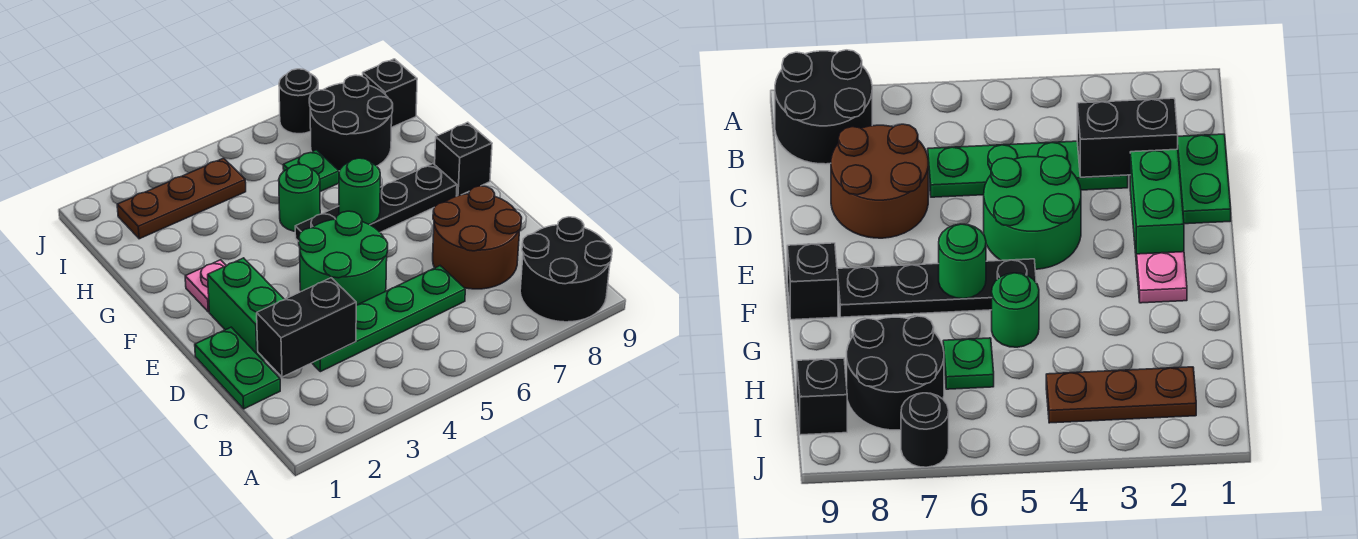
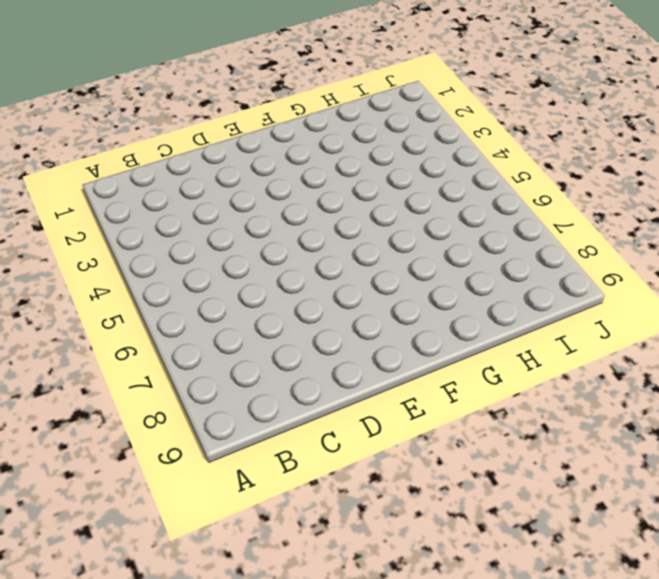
none -> black round brick A8:B9 level 1
none -> green plate C1:D1 level 1
none -> green plate C3:C6 level 1

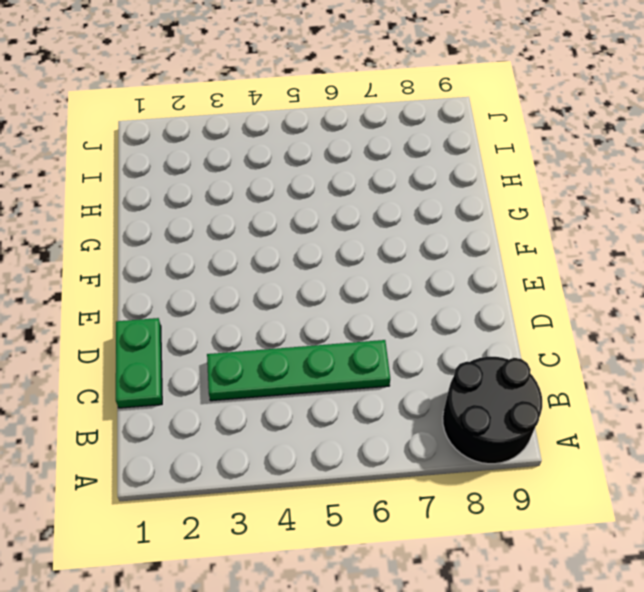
none -> brown round brick C7:D8 level 1
none -> green brick D2:E2 level 1
none -> green round brick D4:E5 level 1

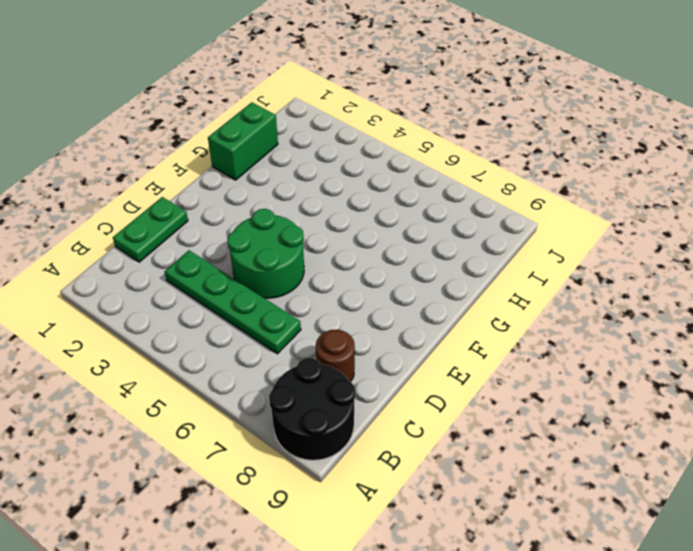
brown round brick C8 level 1 -> brown round brick C7:D8 level 1
green brick G1:H1 level 1 -> green brick D2:E2 level 1
none -> pink plate F2 level 1
none -> black plate F5:F8 level 1
none -> black brick F9 level 1

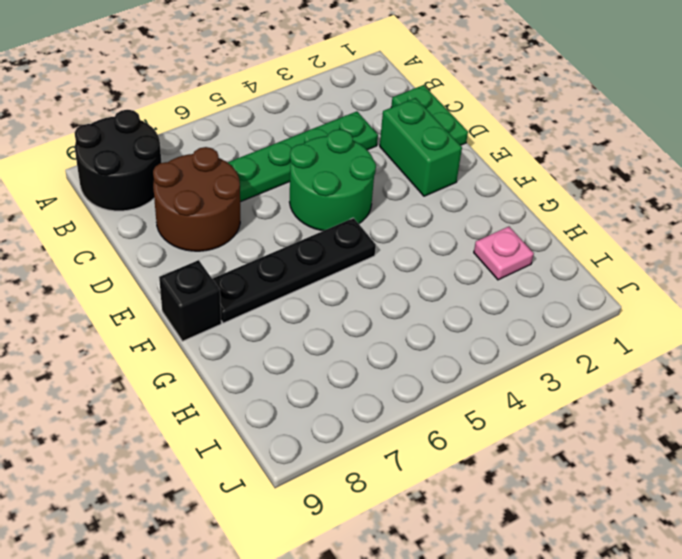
pink plate H2 level 1 -> pink plate F2 level 1
none -> green round brick G5 level 1
none -> green plate H6 level 1
none -> black round brick H7:I8 level 1

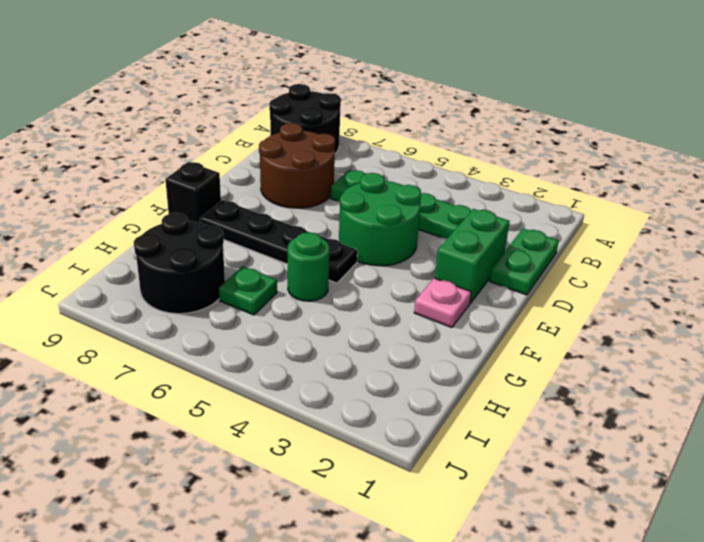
none -> brown plate I2:I4 level 1
none -> black brick I9 level 1
none -> black round brick J7 level 1

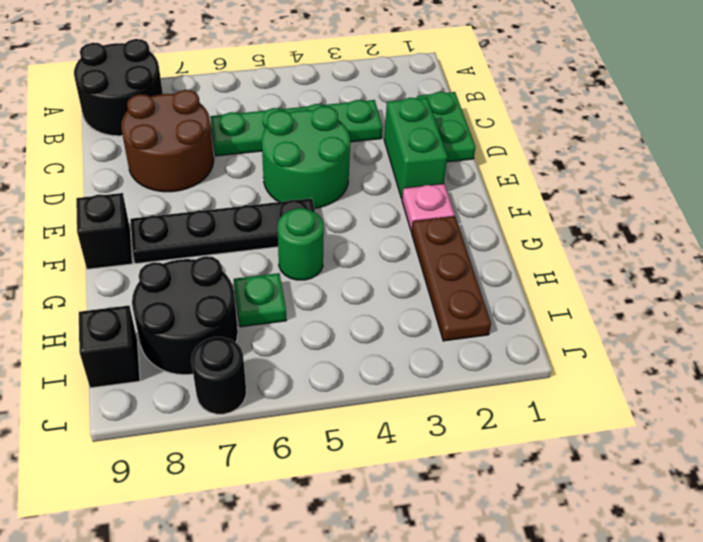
brown plate G2:I2 level 1 -> brown plate I2:I4 level 1
none -> black brick C2:C3 level 2
none -> green round brick F6 level 2

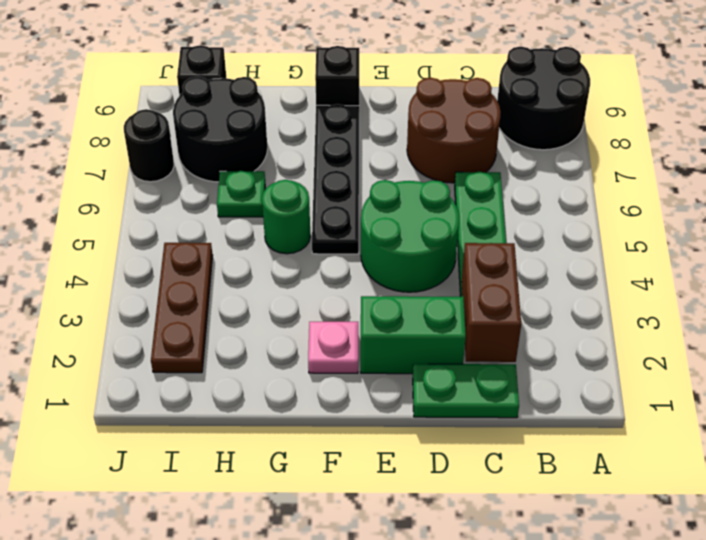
brown brick C2:C3 level 2 -> black brick C2:C3 level 2
none -> green round brick F6 level 2

